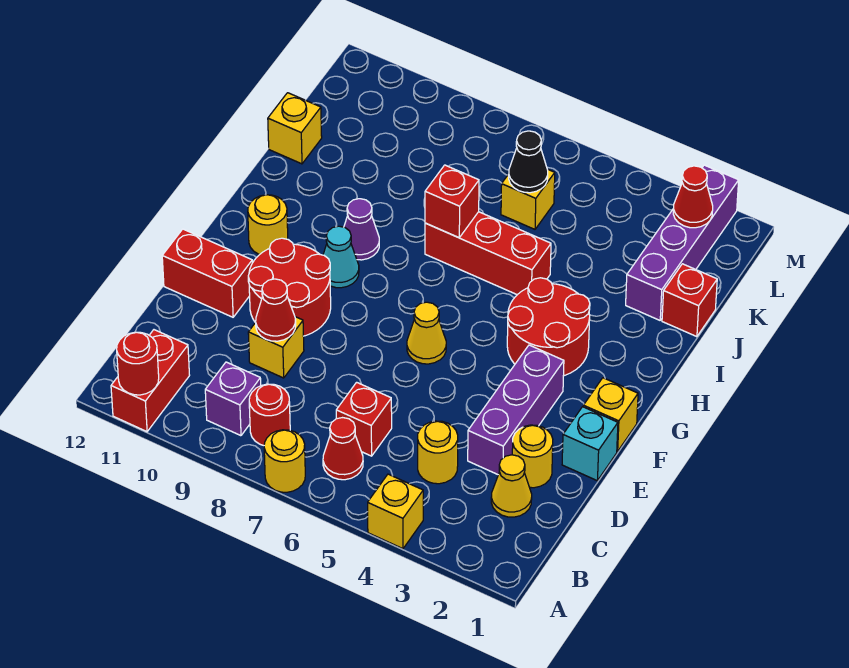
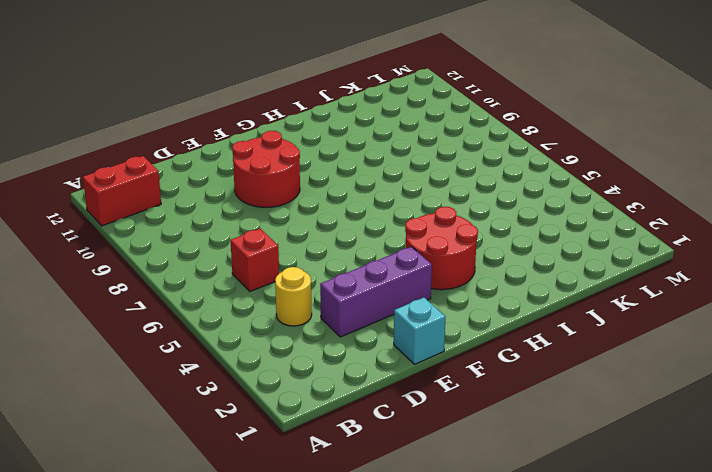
none -> yellow brick A4 level 1
none -> yellow round brick A7 level 1
none -> red cone B6 level 1
none -> red round brick B8 level 1

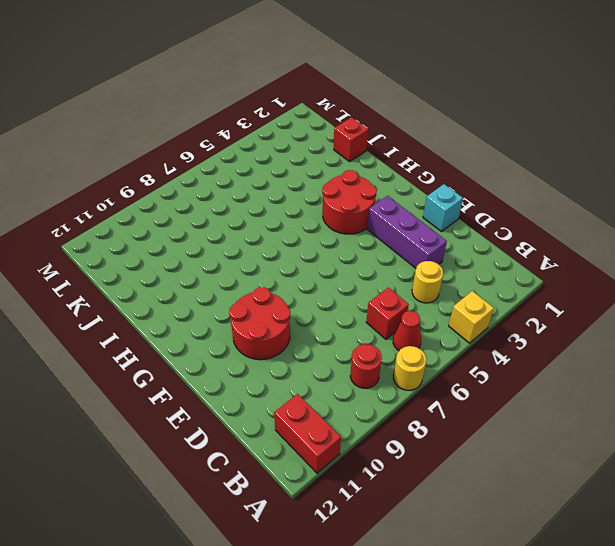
none -> purple brick B9 level 1
none -> yellow cone C2 level 1
none -> yellow round brick D2 level 1
none -> yellow brick D9 level 1

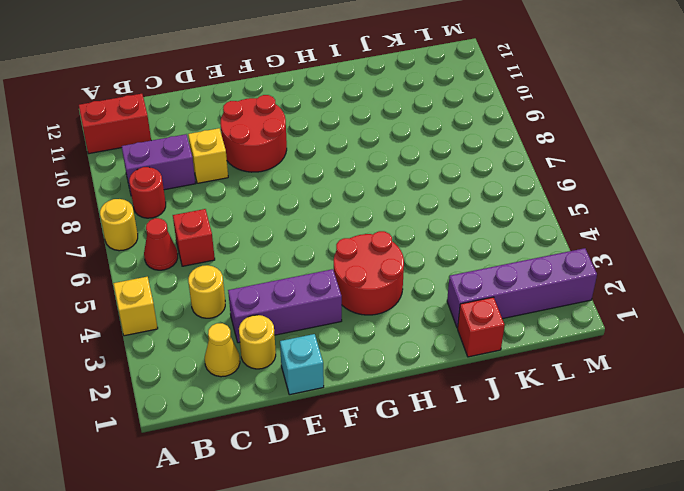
purple brick B9:C9 level 1 -> purple brick B9 level 1
none -> red brick E11:E12 level 1
none -> yellow brick F1 level 1
none -> yellow cone F6 level 1
none -> cyan cone G9 level 1

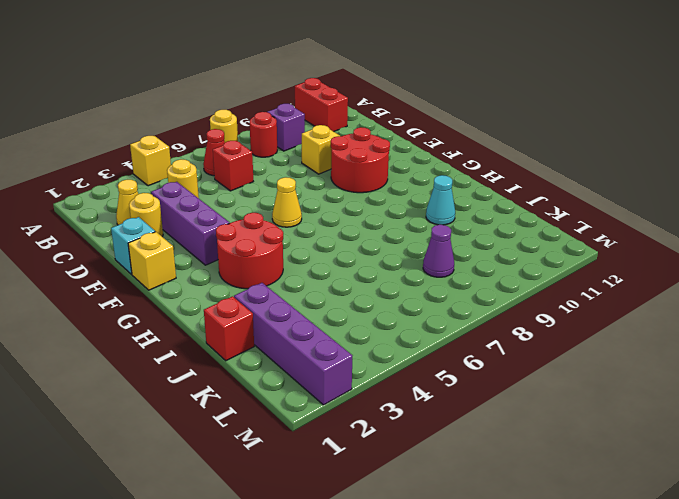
cyan cone I10 level 1 -> cyan cone G9 level 1
purple cone K8 level 1 -> purple cone H9 level 1
none -> red brick E11:E12 level 1
none -> yellow round brick G11 level 1
none -> red brick I5:I7 level 1
none -> yellow brick J12 level 1

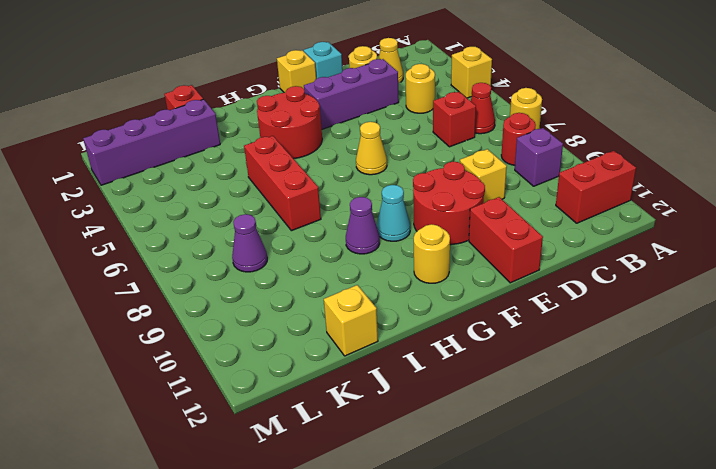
purple cone K8 level 1 -> none
none -> yellow brick K6 level 1
none -> red round brick A11 level 2
none -> red cone D9 level 2
none -> red brick I7 level 2

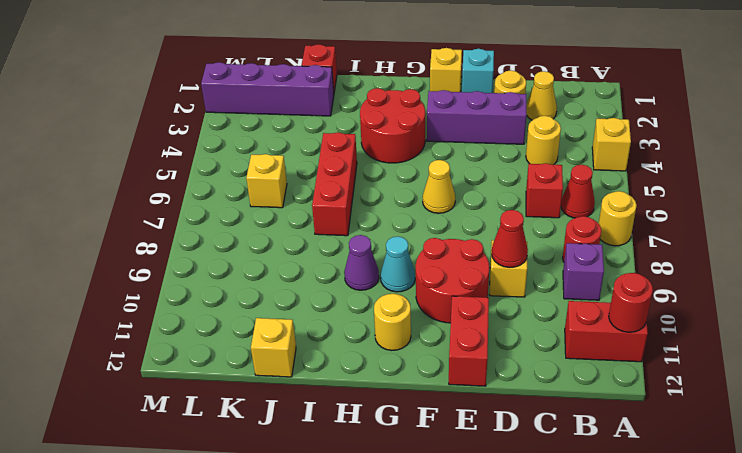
none -> red brick I7 level 2
none -> black cone K6 level 2
none -> red cone L2 level 2

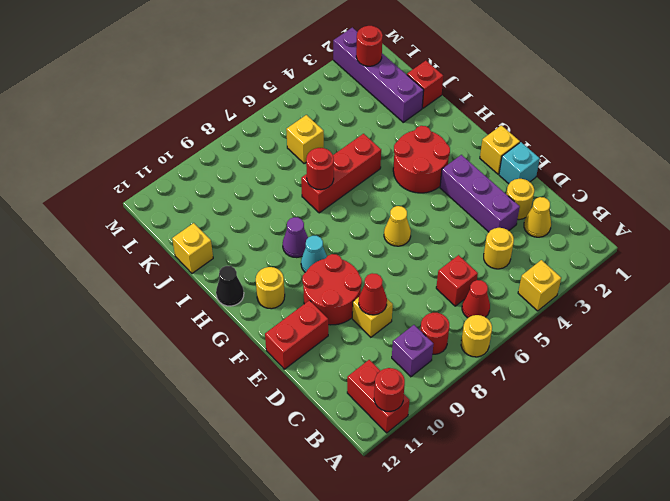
black cone H12 level 1 -> black cone K6 level 2
red round brick I7 level 2 -> red brick I7 level 2
red round brick L2 level 2 -> red cone L2 level 2

